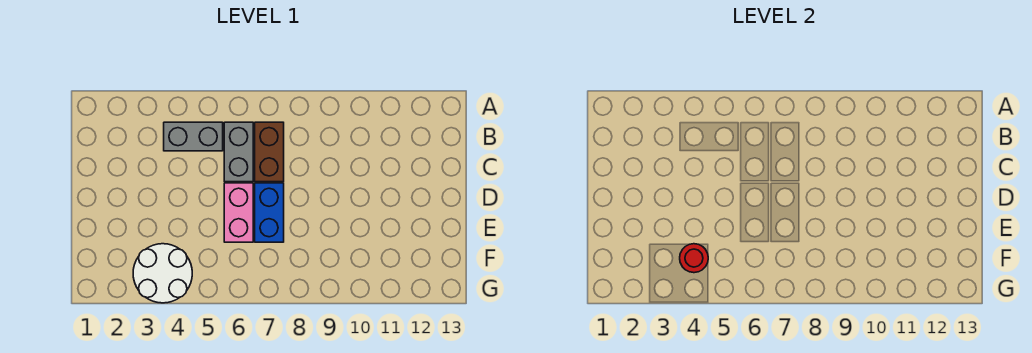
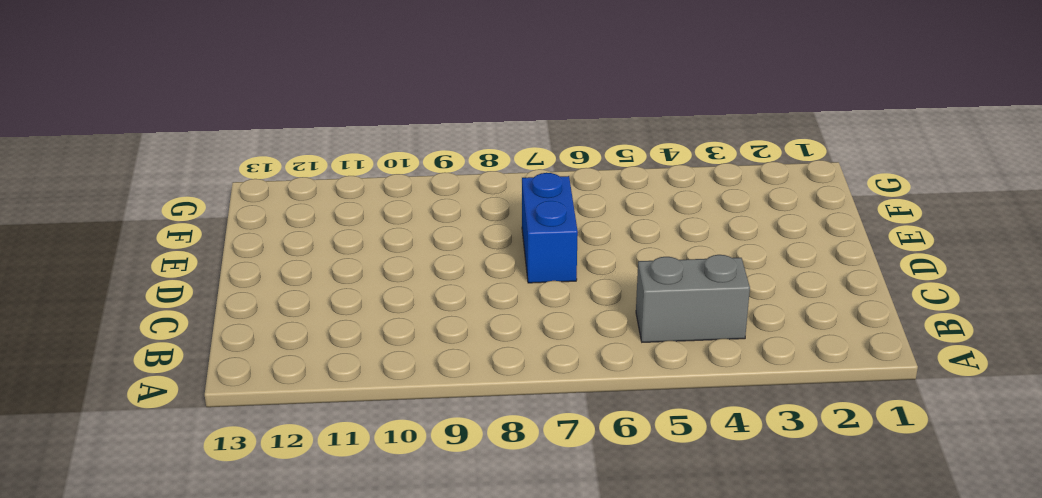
none -> grey brick B6:C6 level 1
none -> brown brick B7:C7 level 1

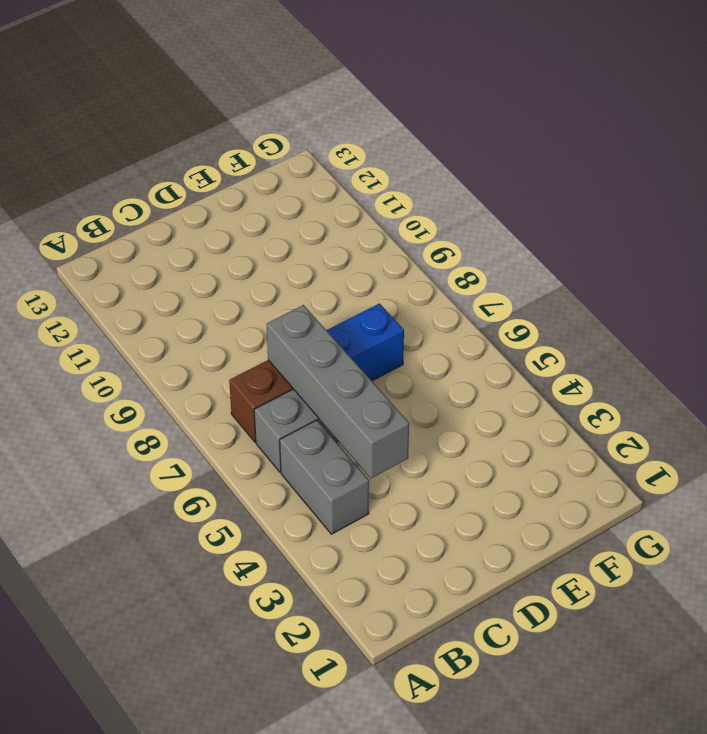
grey brick C4:C7 level 2 -> none
none -> pink brick D6:E6 level 1
none -> white round brick F3:G4 level 1

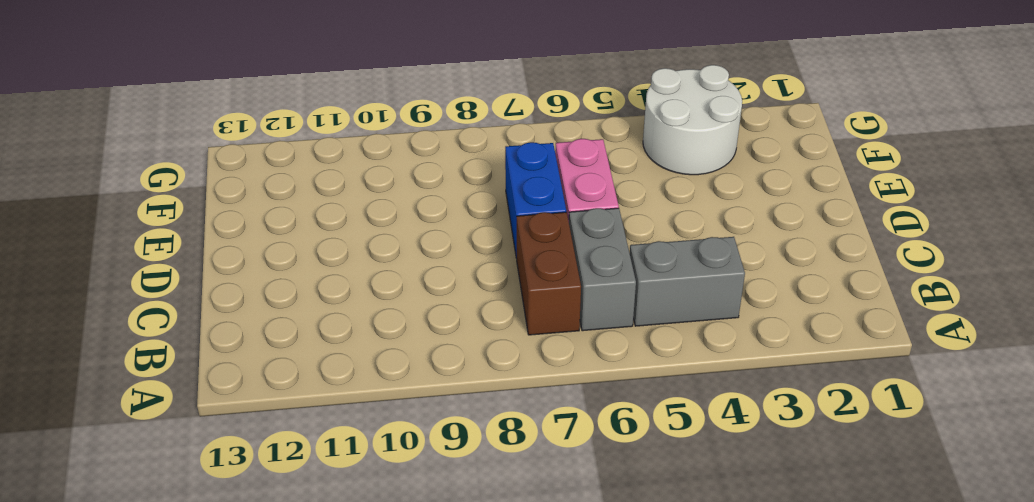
none -> red round brick F4 level 2

